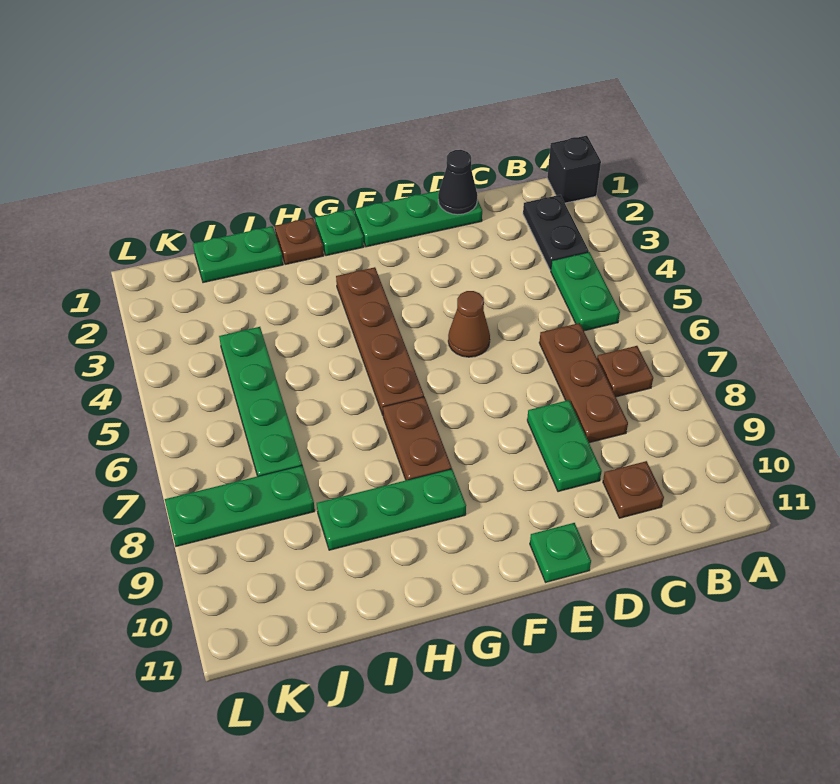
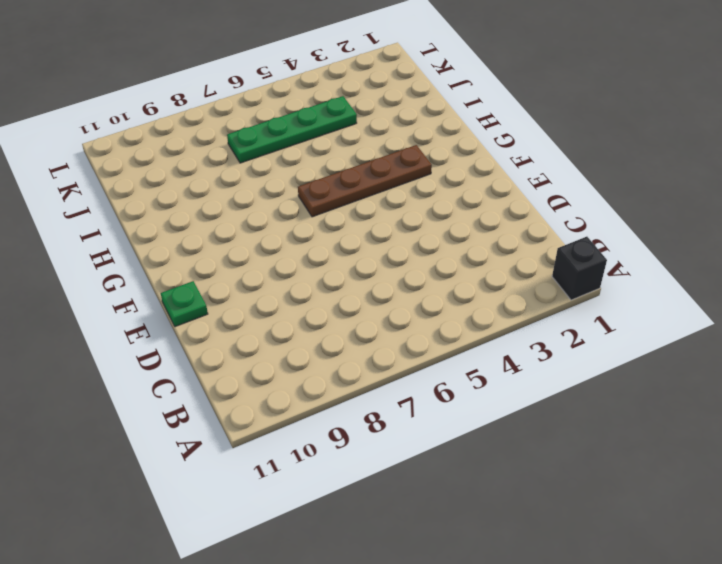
none -> black plate B2:B3 level 1
none -> green plate B4:B5 level 1
none -> brown plate B7 level 1

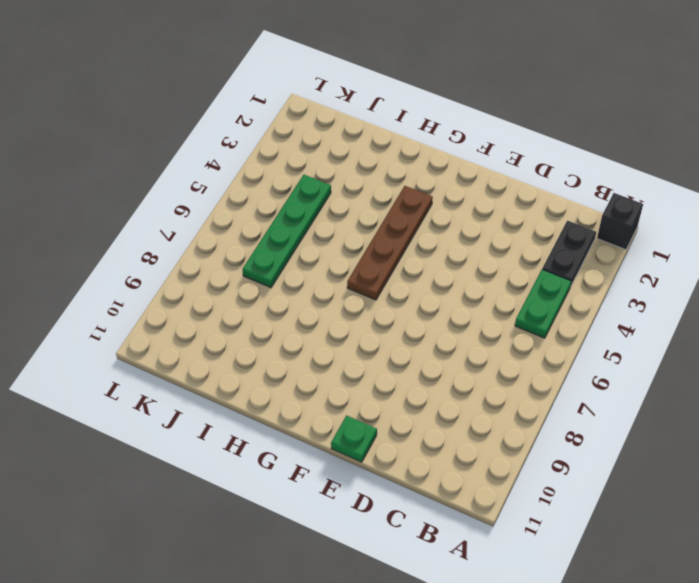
none -> brown plate B7 level 1
none -> brown plate C6:C8 level 1
none -> brown plate C10 level 1

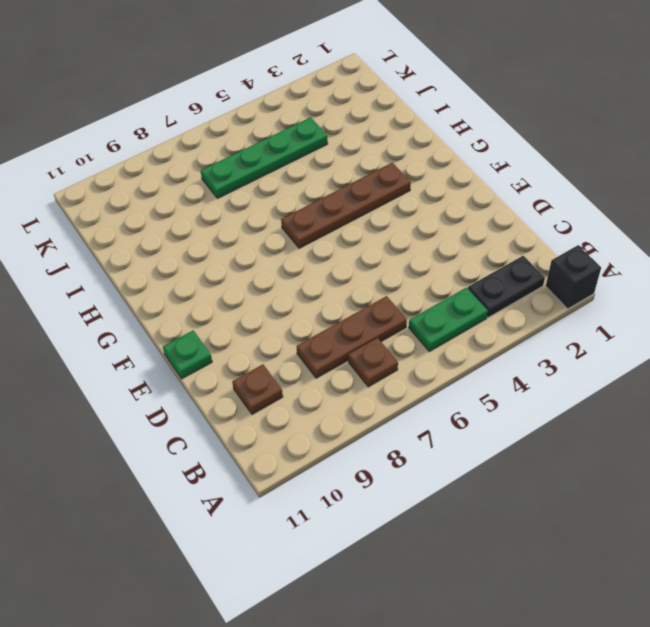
none -> green plate D1:F1 level 1
none -> green plate D8:D9 level 1
none -> brown cone E5 level 1

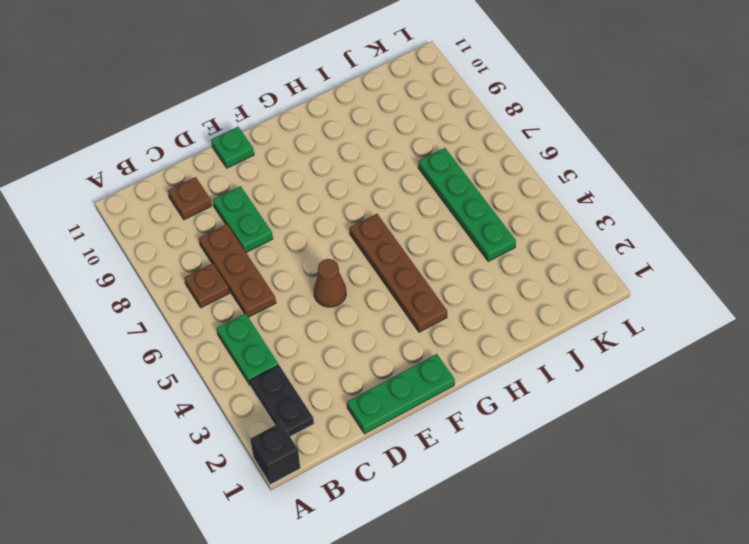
none -> green plate G1 level 1
none -> brown plate G7:G8 level 1
none -> green plate G9:I9 level 1

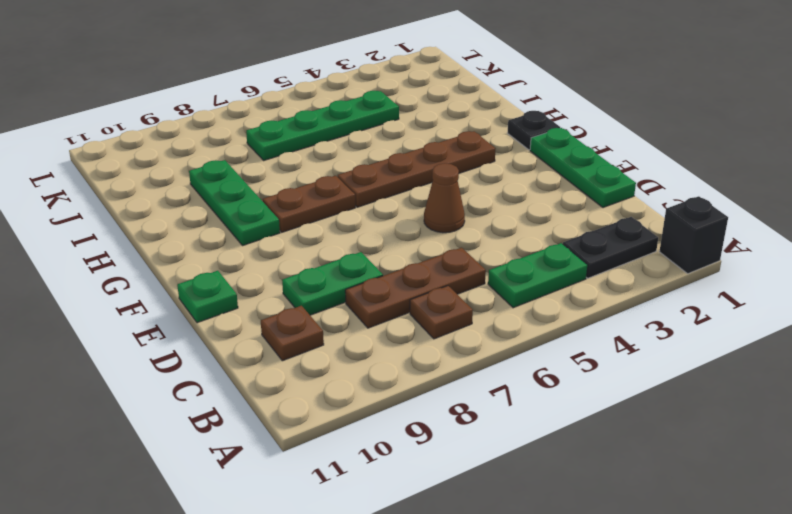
black plate G1 level 1 -> green plate G1 level 1
none -> brown plate H1 level 1
none -> green plate I1:J1 level 1
none -> green plate J8:L8 level 1

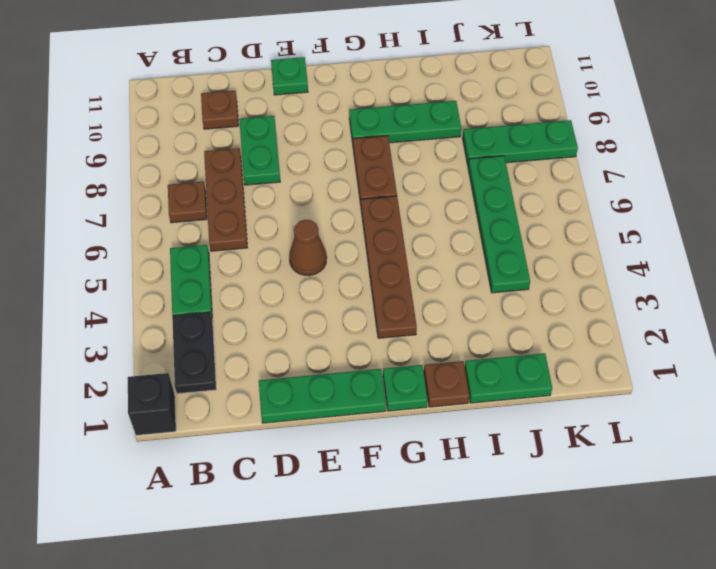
none -> black cone D1 level 2

